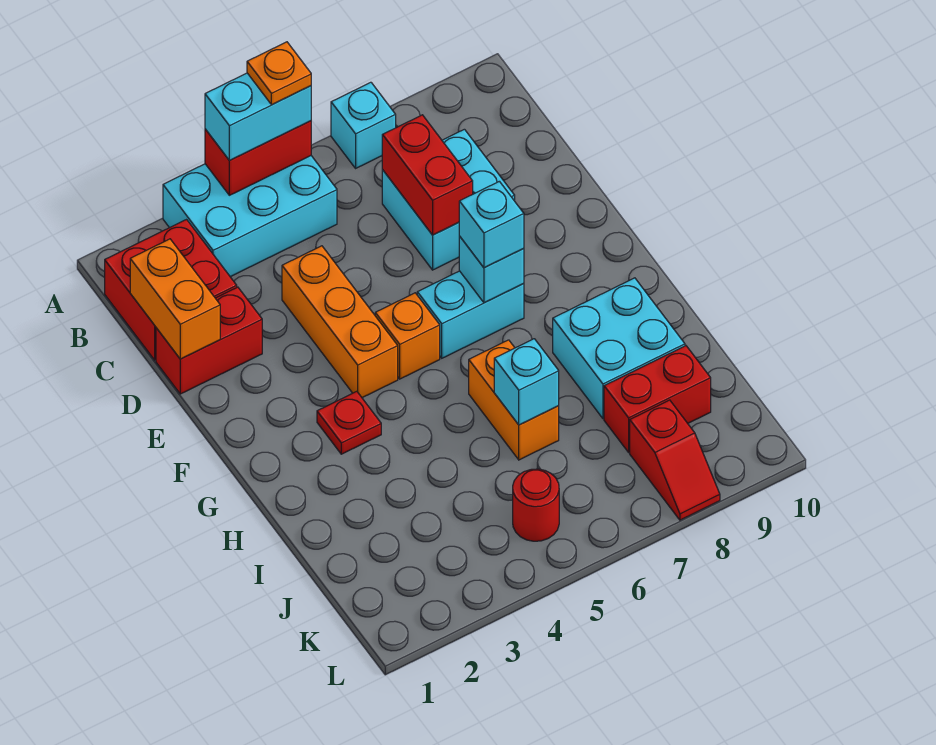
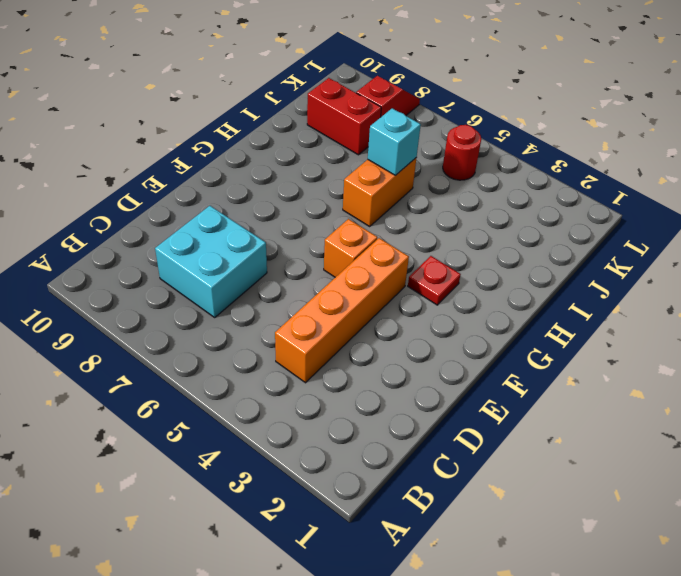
orange brick C4:F4 level 1 -> orange brick D4:F4 level 1
none -> cyan brick A3:B5 level 1
none -> cyan brick A7 level 1
none -> red brick B1:C2 level 1

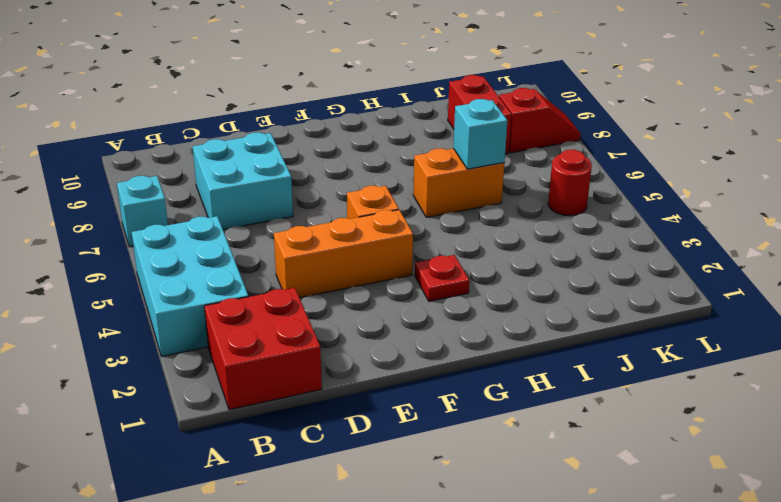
none -> red brick D1:D2 level 1
none -> cyan brick F6:F7 level 1
none -> cyan brick H8:I9 level 1

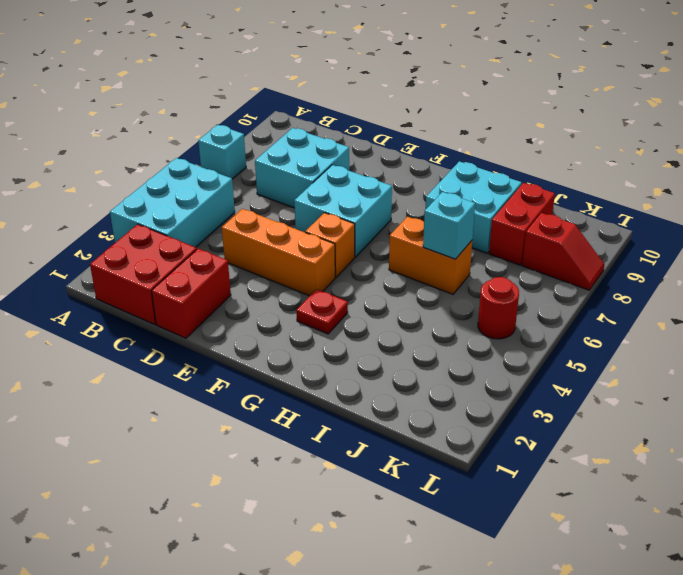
cyan brick E6:F7 level 1 -> cyan brick F6:F7 level 1
none -> red brick A4:A5 level 2
none -> orange brick C1:D1 level 2
none -> red brick C7:D7 level 2

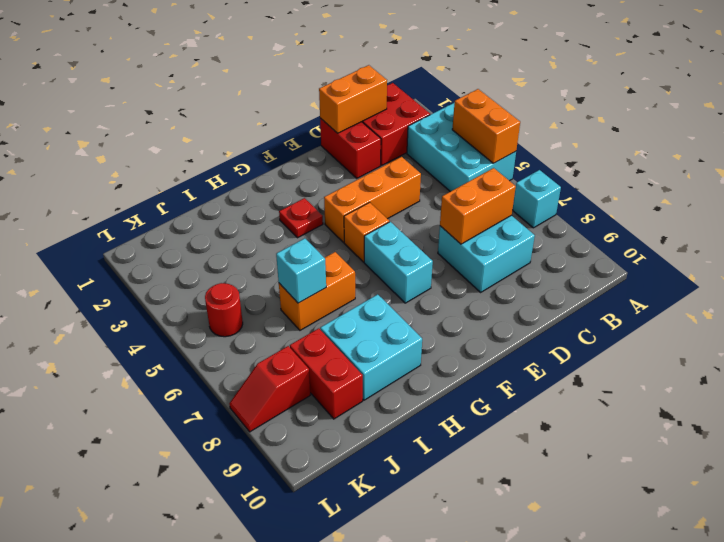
orange brick A4:A5 level 2 -> red brick A4:A5 level 2
orange brick C7:D7 level 2 -> red brick C7:D7 level 2
none -> cyan brick F7 level 2
none -> cyan brick A4:A5 level 3
none -> cyan brick F7 level 3

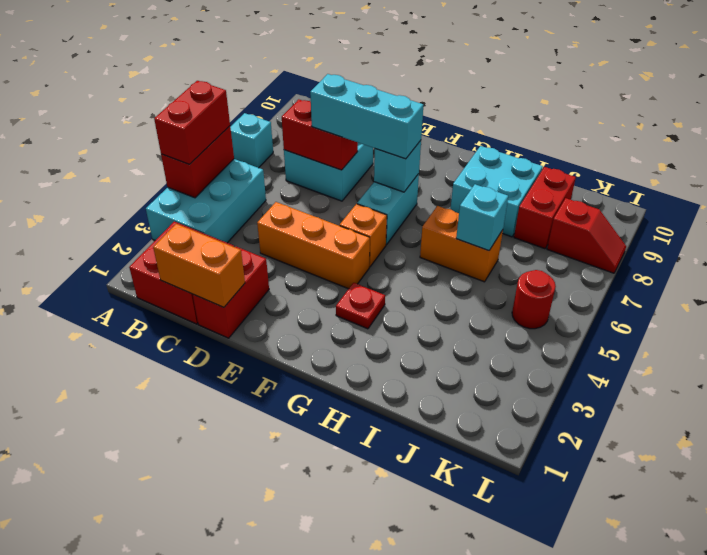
red brick A4:A5 level 3 -> cyan brick A4:A5 level 3
cyan brick D7:F7 level 3 -> cyan brick F7 level 3
none -> orange plate A5 level 4

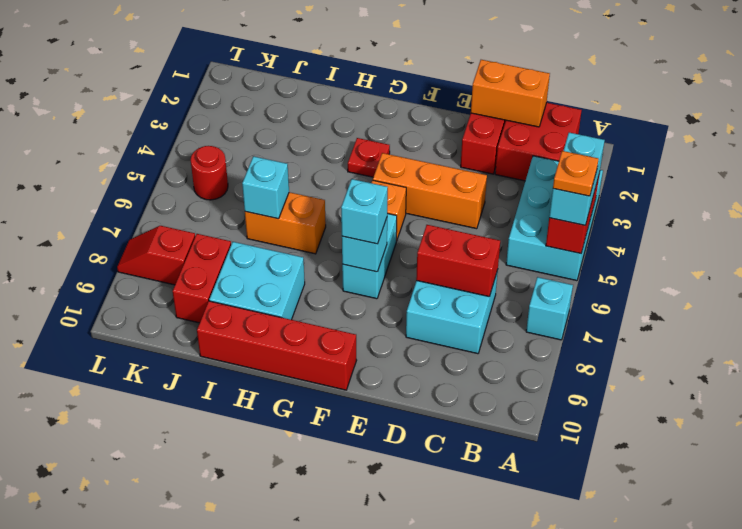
red brick F10:I10 level 1 -> none

